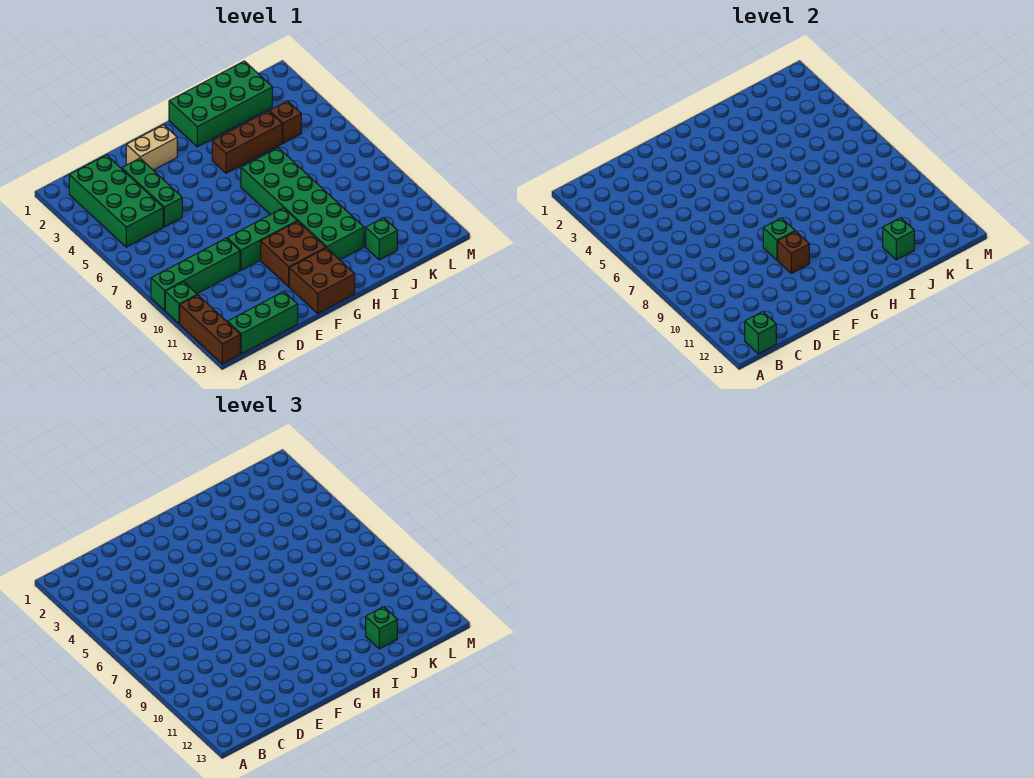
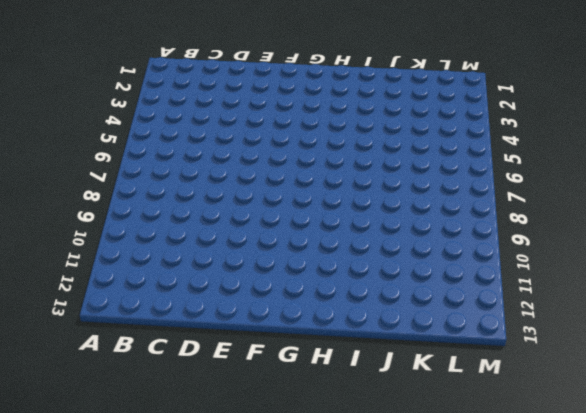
none -> green brick A9:D9 level 1
none -> green brick A10 level 1
none -> brown brick A11:A13 level 1

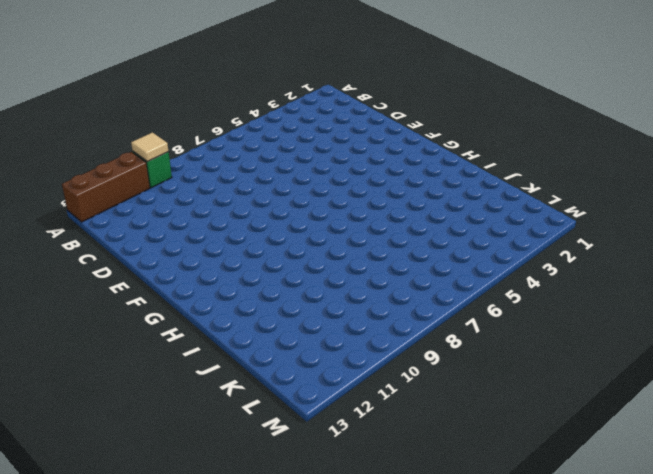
tan tile A10 level 2 -> none
none -> green brick A9:D9 level 1
none -> green brick B2:C5 level 1
none -> green brick B13:D13 level 1

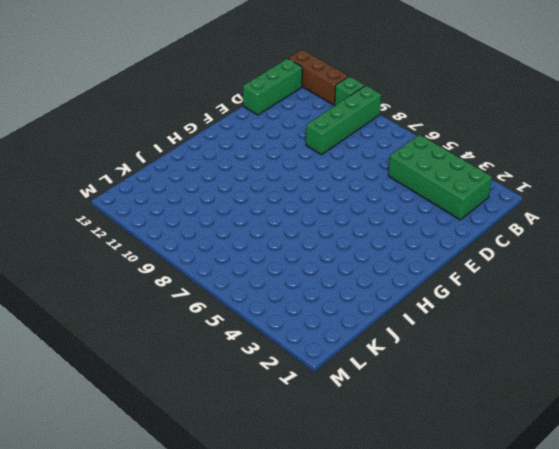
none -> green brick D3:D5 level 1
none -> tan brick E2:F2 level 1
none -> green brick E9:G9 level 1

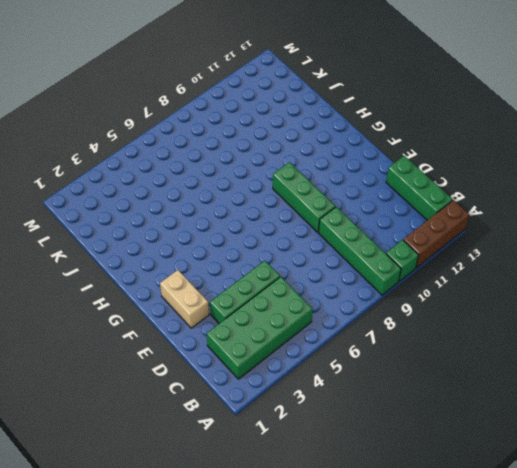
none -> brown brick F10:G11 level 1
none -> brown brick F12:G13 level 1
none -> green brick H1:K2 level 1

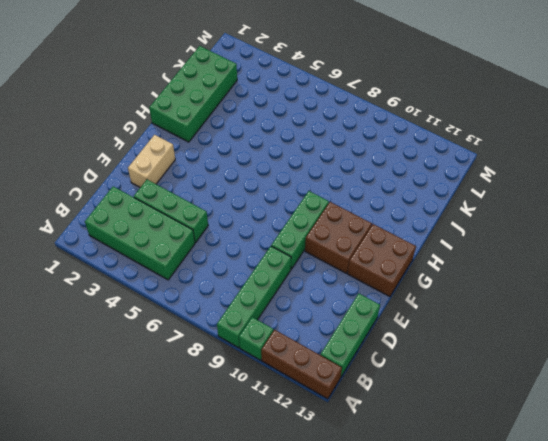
none -> brown brick H4:J4 level 1
none -> green brick H6:I11 level 1
none -> green brick J12 level 1

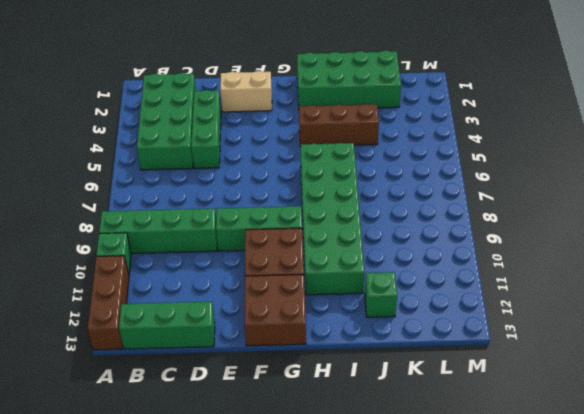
none -> brown brick K4 level 1
none -> green brick B13 level 2
none -> green brick F9 level 2

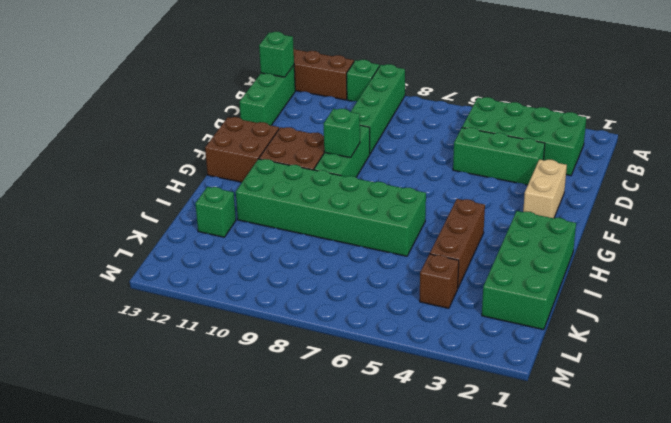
none -> brown brick F10 level 2
none -> green brick J12 level 2
none -> green brick J12 level 3

